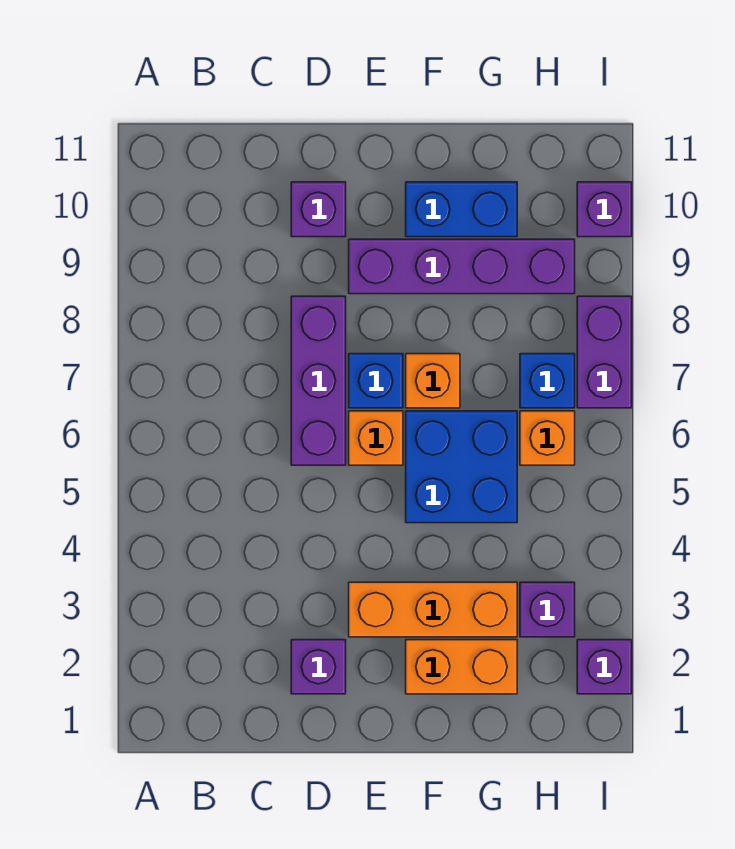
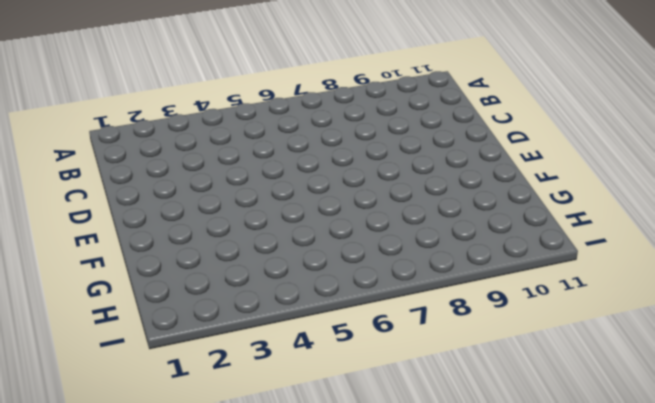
none -> purple brick D2 level 1
none -> purple brick D6:D8 level 1
none -> purple brick D10 level 1

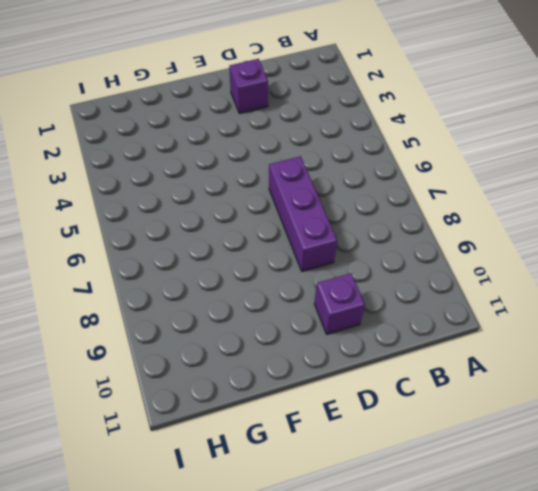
none -> orange brick E3:G3 level 1
none -> orange brick E6 level 1
none -> blue brick E7 level 1

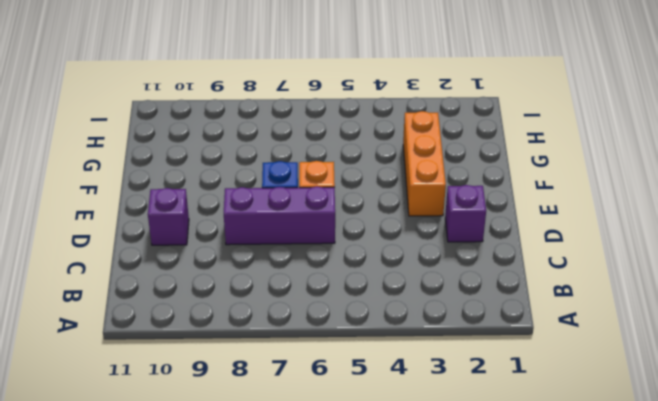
none -> purple brick E9:H9 level 1
none -> orange brick F2:G2 level 1
none -> blue brick F5:G6 level 1

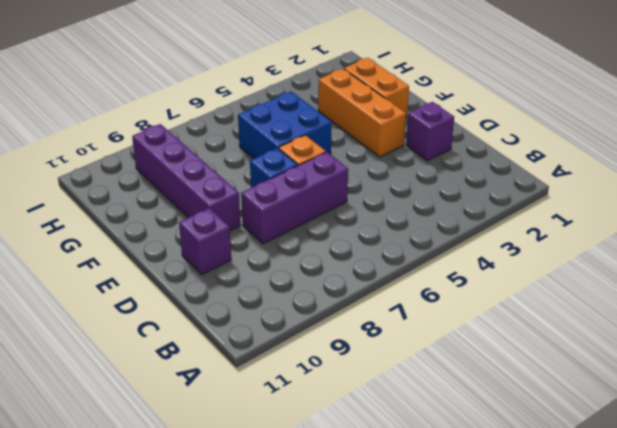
none -> orange brick F7 level 1
none -> blue brick F10:G10 level 1
none -> purple brick H3 level 1

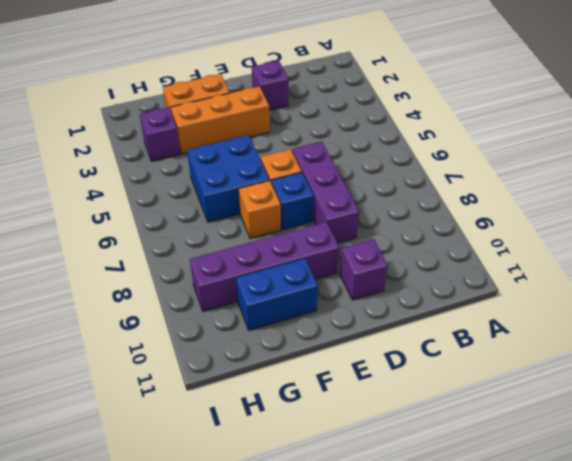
none -> orange brick H6 level 1
none -> blue brick H7 level 1
none -> purple brick I2 level 1

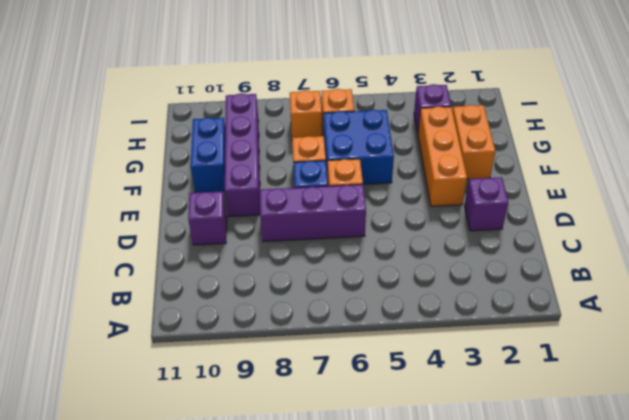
orange brick H7 level 1 -> blue brick H7 level 1
none -> purple brick I2 level 1
none -> purple brick I7:I8 level 1
none -> purple brick I10 level 1

